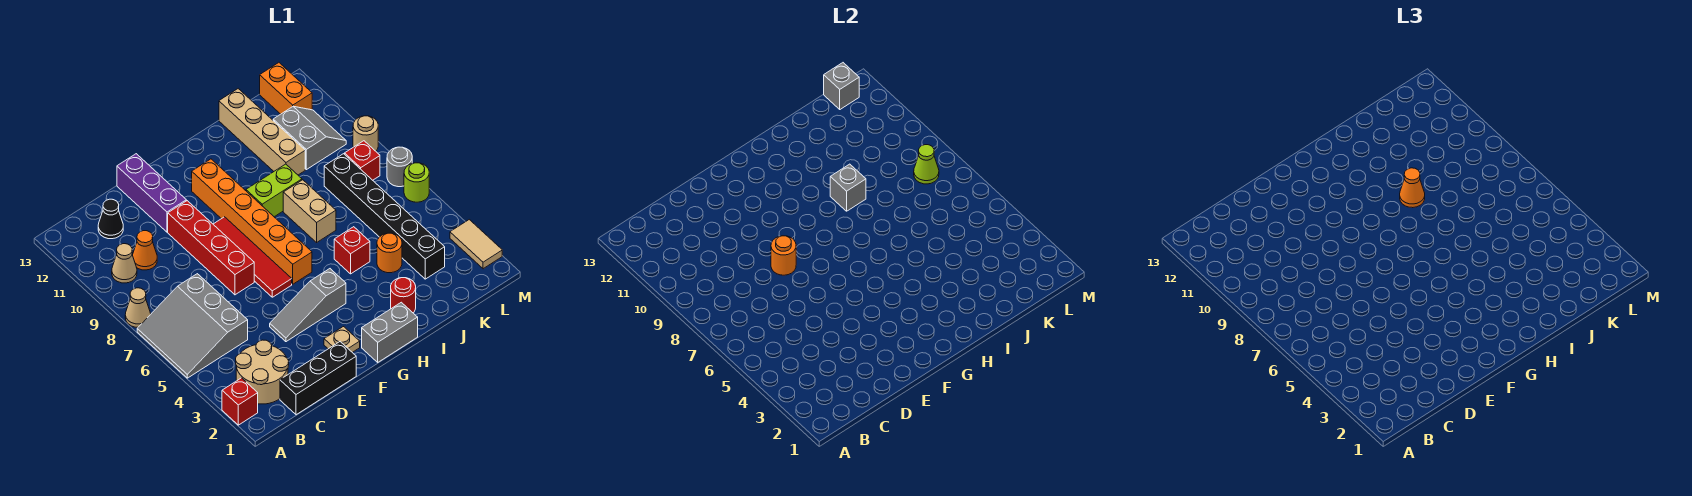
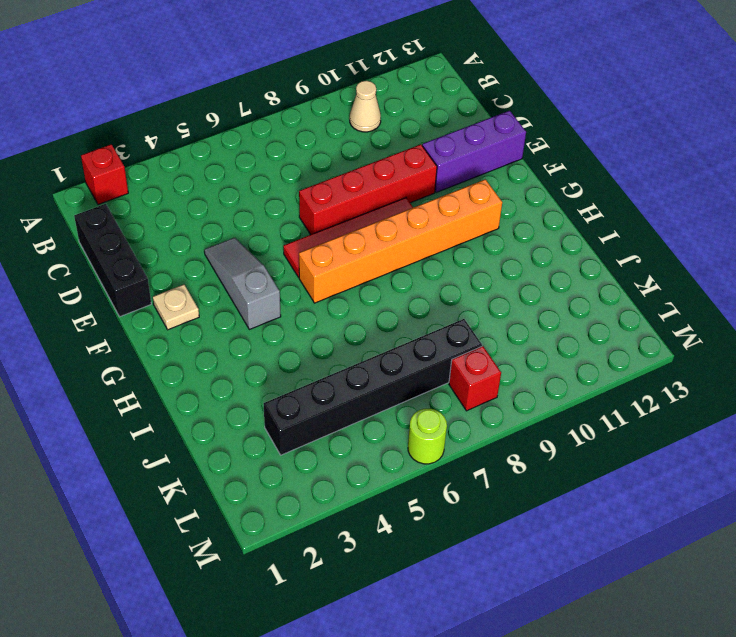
none -> grey slope A5:C7 level 1 top C
none -> tan cone A8 level 1
none -> tan round brick B2:C3 level 1
none -> orange cone C10 level 1

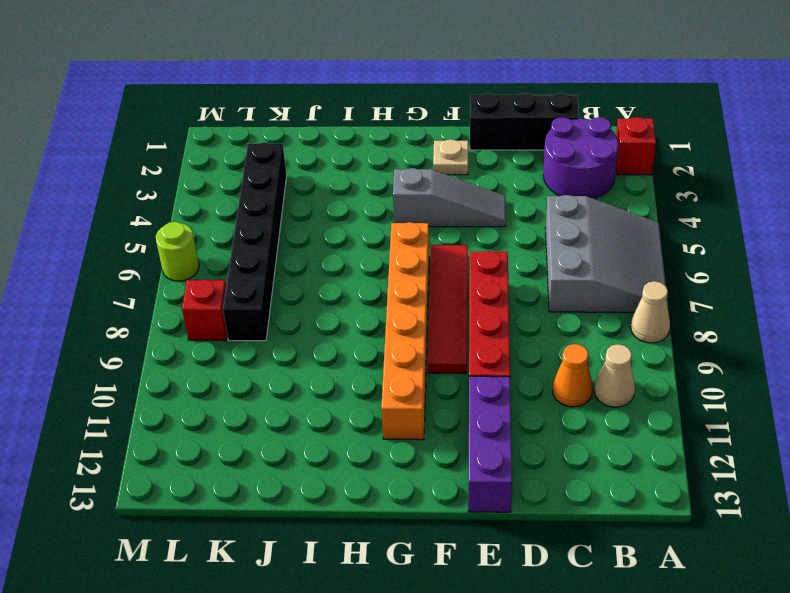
purple round brick B2:C3 level 1 -> tan round brick B2:C3 level 1
none -> black cone C12 level 1
none -> grey brick G1:H1 level 1
none -> lime brick H9:I9 level 1
none -> red round brick I2 level 1

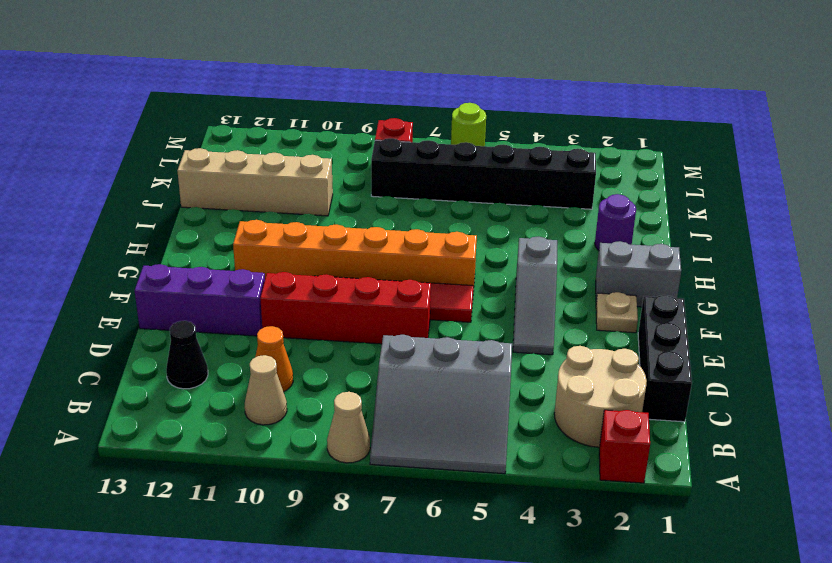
grey brick G1:G2 level 1 -> grey brick G1:H1 level 1
purple round brick I2 level 1 -> red round brick I2 level 1
none -> lime brick H9:I9 level 1
none -> red brick I5 level 1
none -> tan brick I7:I8 level 1
none -> orange round brick J4 level 1

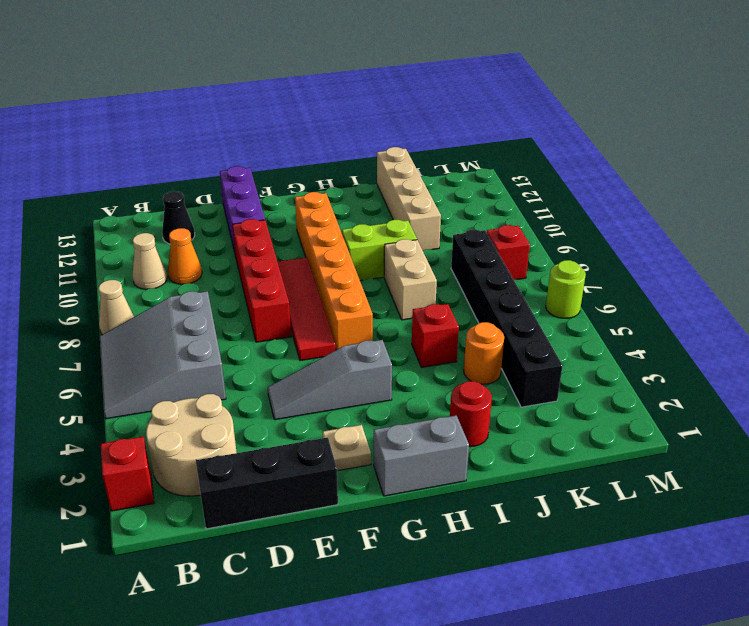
none -> grey slope K10:L11 level 1 top K
none -> orange brick L12:L13 level 1
none -> tan tile M2:M3 level 1
none -> grey round brick M7 level 1

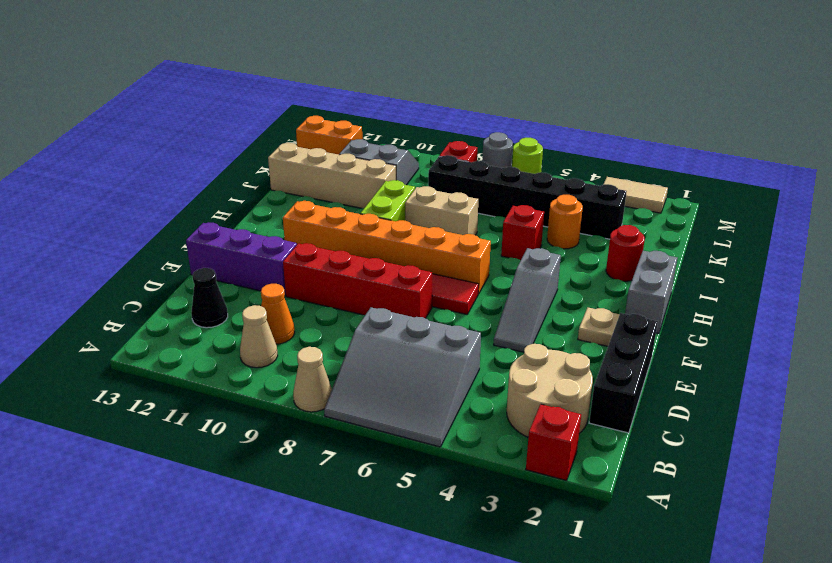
none -> tan round brick M9 level 1
none -> orange round brick E8 level 2
none -> grey brick I9 level 2
none -> lime cone L8 level 2

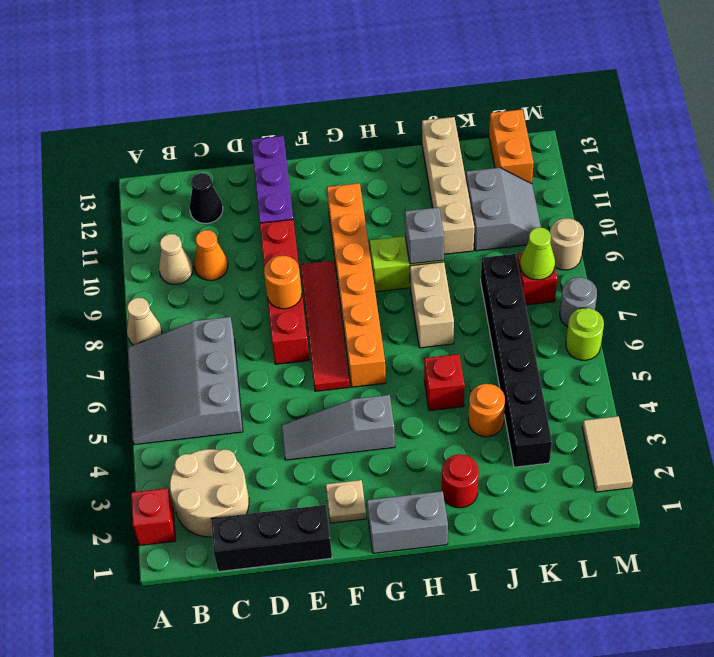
none -> grey brick L13 level 2
none -> orange cone I9 level 3

